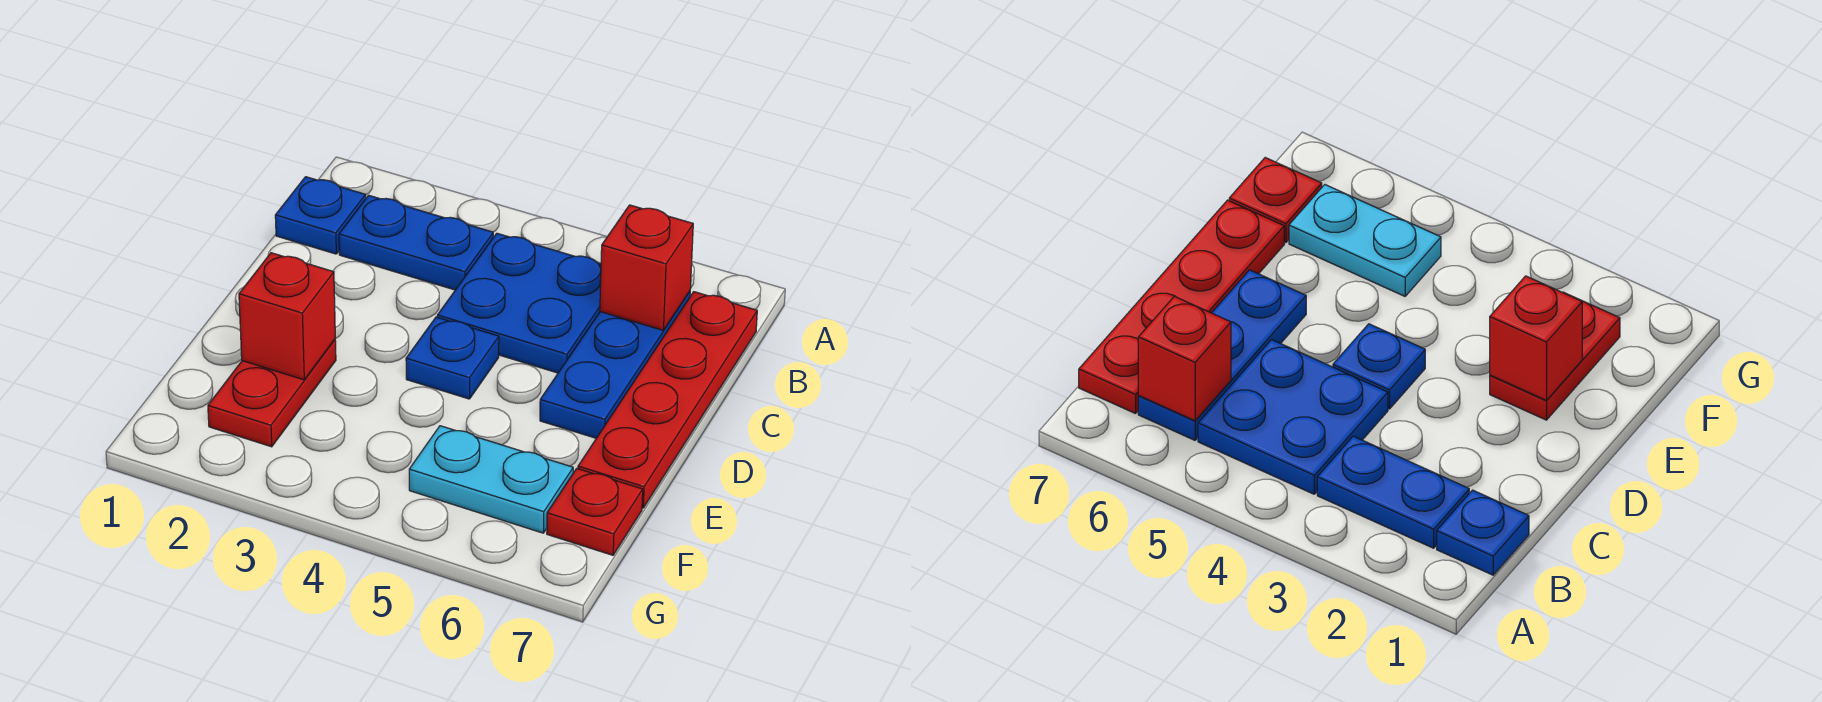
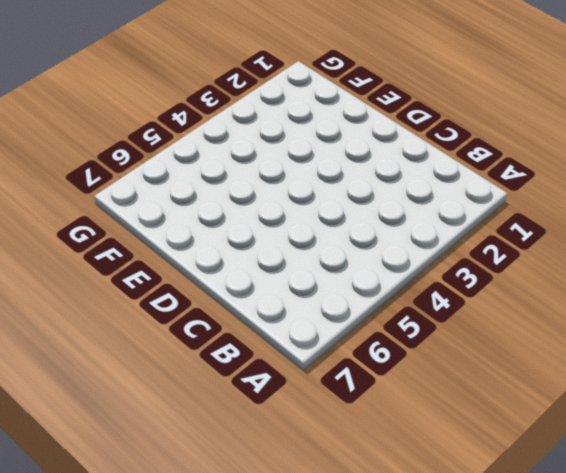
none -> blue plate B1 level 1
none -> blue plate B2:B3 level 1

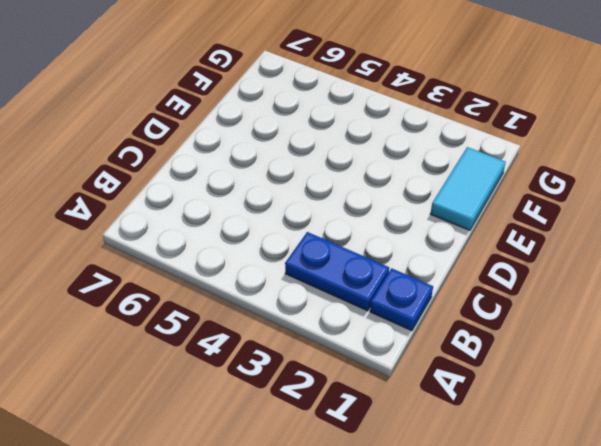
cyan tile E1:F1 level 1 -> none
none -> blue plate B4:C5 level 1
none -> blue plate B6:D6 level 1

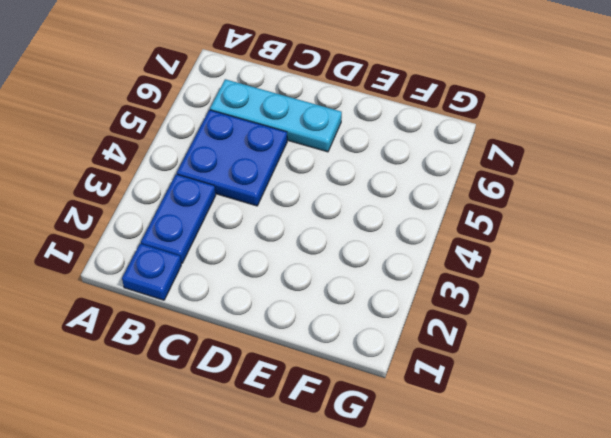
cyan plate B6:D6 level 1 -> blue plate B6:D6 level 1
none -> red plate B7:E7 level 1
none -> blue plate D4 level 1

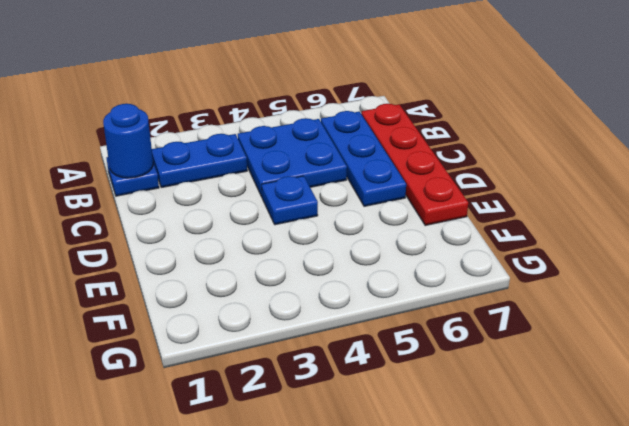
blue round brick B1 level 2 -> none
none -> red plate E2:F2 level 1
none -> cyan plate F5:F6 level 1

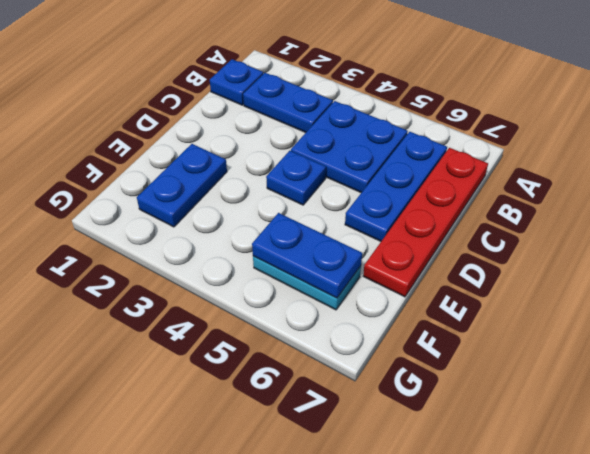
blue plate E2:F2 level 1 -> red plate E2:F2 level 1
blue plate F5:F6 level 2 -> none
none -> red plate F7 level 1
none -> red brick B6 level 2

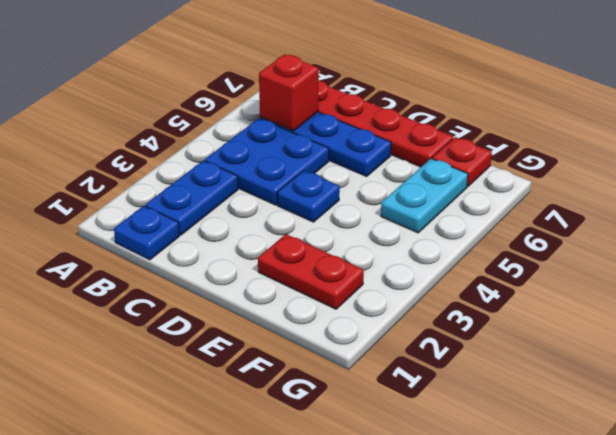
none -> red brick E2 level 2

